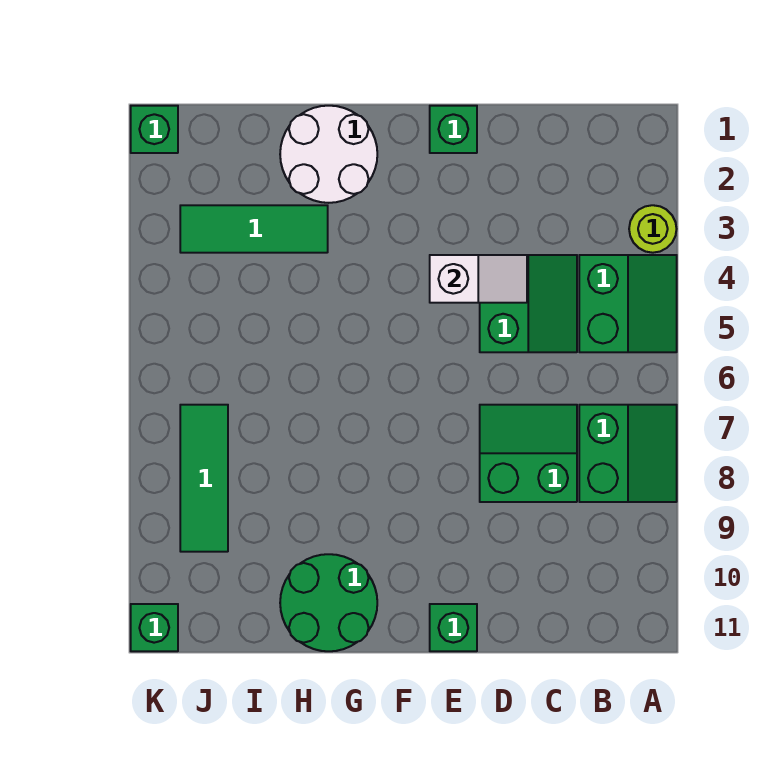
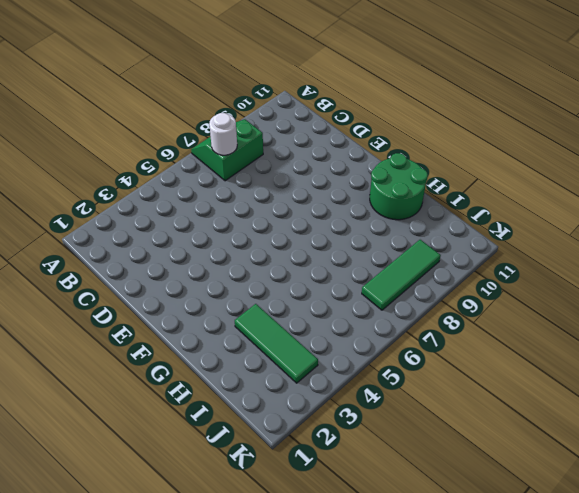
white round brick B7 level 2 -> none
none -> lime round brick A3 level 1
none -> green slope A4:B5 level 1 top B
none -> green slope C4:D5 level 1 top D

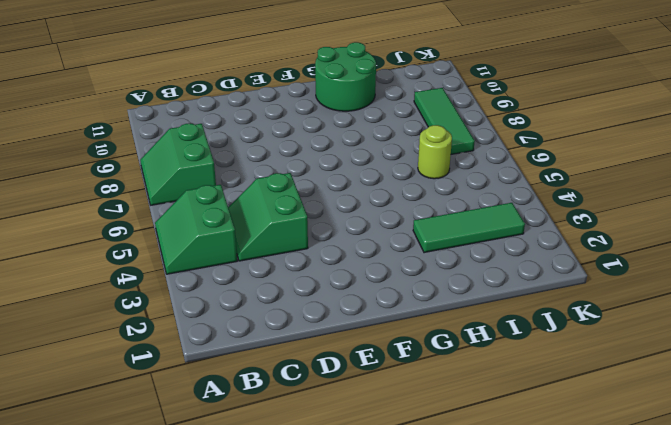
lime round brick I6 level 1 -> lime round brick A3 level 1
none -> green slope C7:D8 level 1 top 8
none -> green brick E1 level 1
none -> green brick E11 level 1

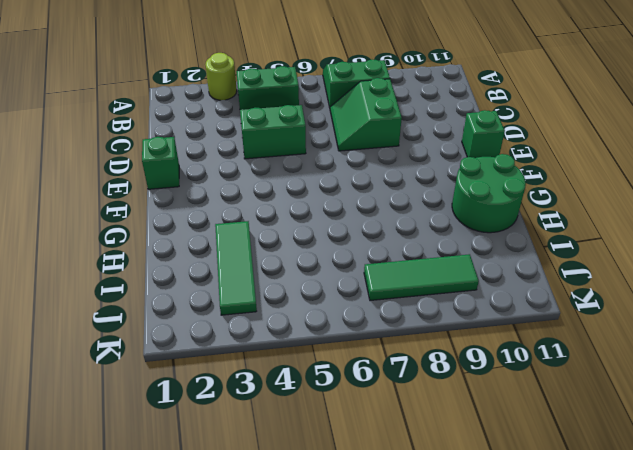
none -> white round brick G1:H2 level 1
none -> green brick K1 level 1
none -> green brick K11 level 1

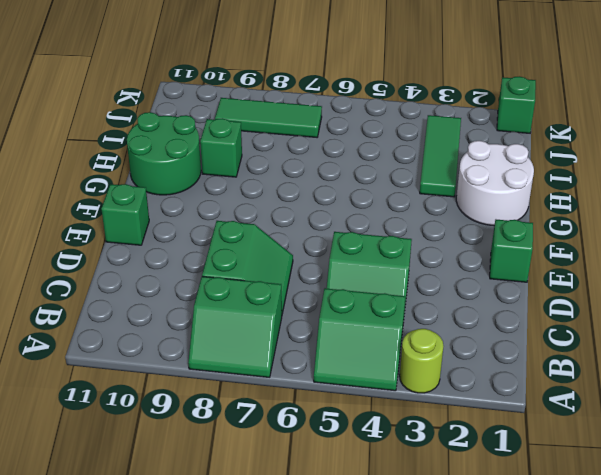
green brick H9 level 1 -> green brick K11 level 1
none -> white slope D4:E4 level 2 top E

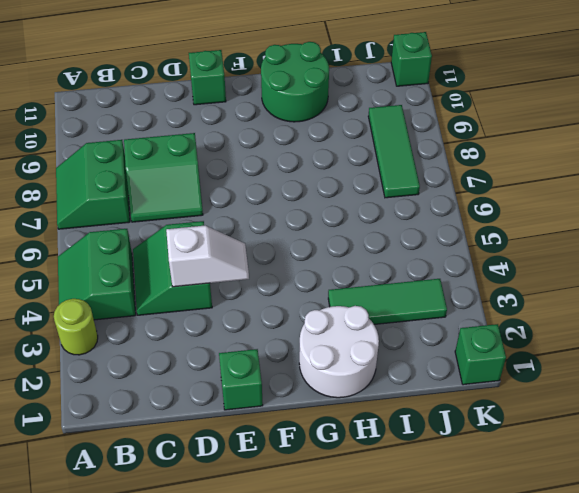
white slope D4:E4 level 2 top D -> white slope D4:E4 level 2 top E

